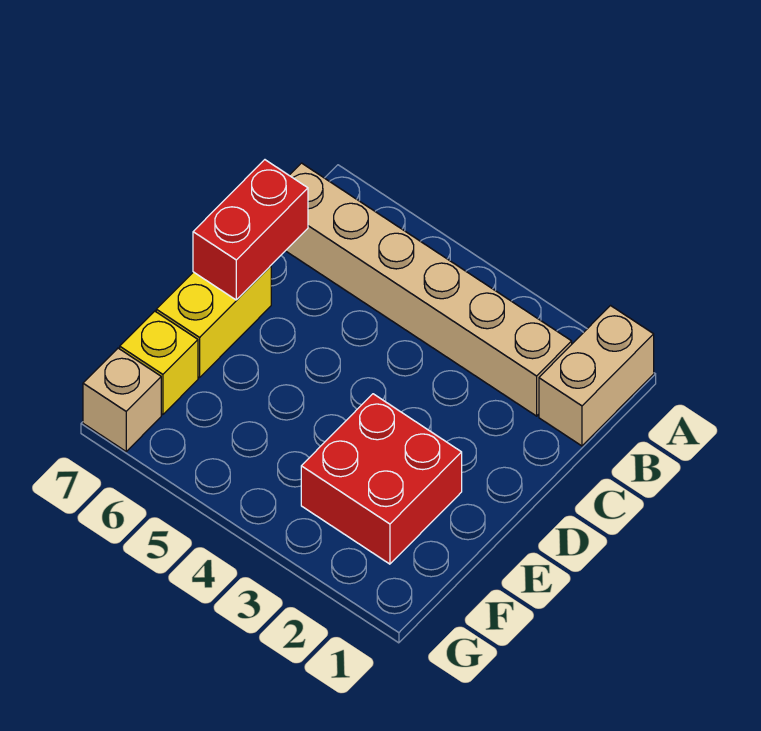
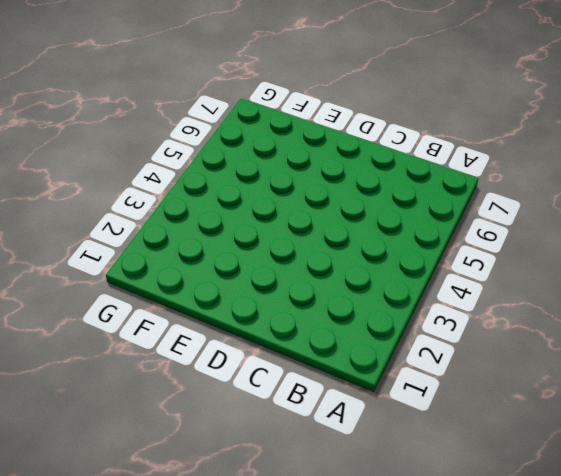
none -> tan brick A1:B1 level 1
none -> tan brick B2:B7 level 1

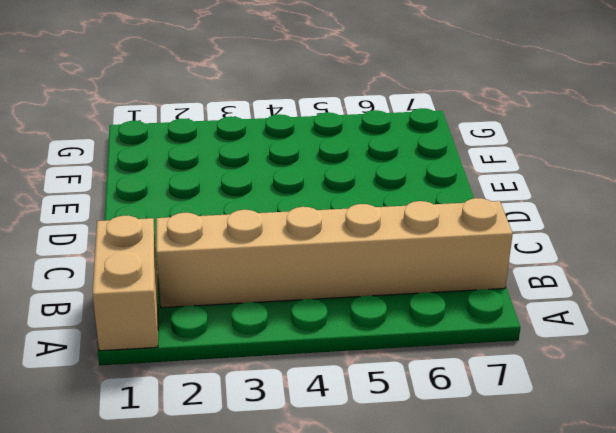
none -> yellow brick D7:E7 level 1
none -> red brick E2:F3 level 1

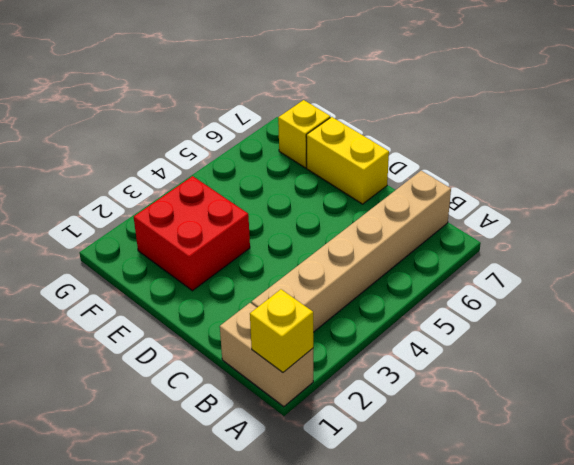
yellow brick A1 level 2 -> none
none -> tan brick G7 level 1
none -> red brick C7:D7 level 2

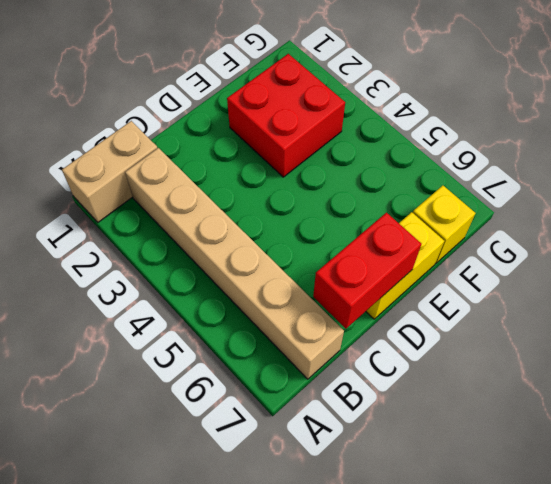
none -> tan brick G7 level 1

